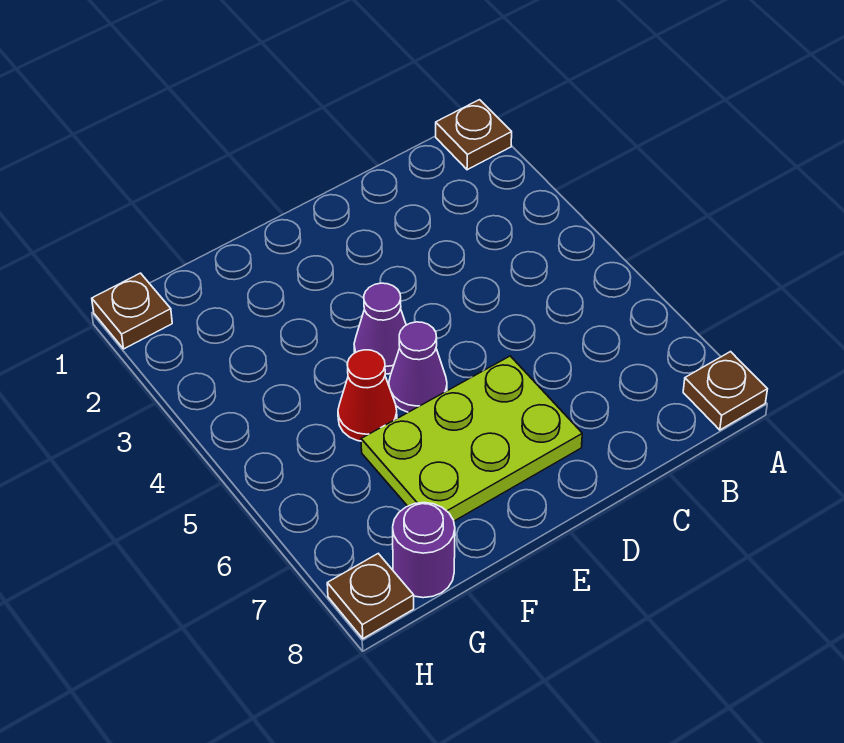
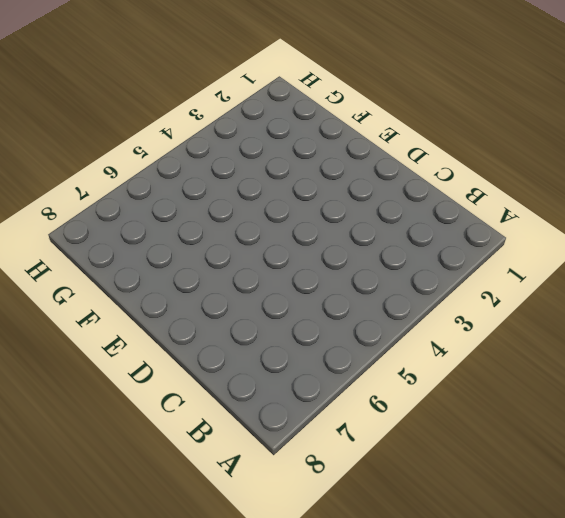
none -> brown plate A1 level 1
none -> brown plate A8 level 1

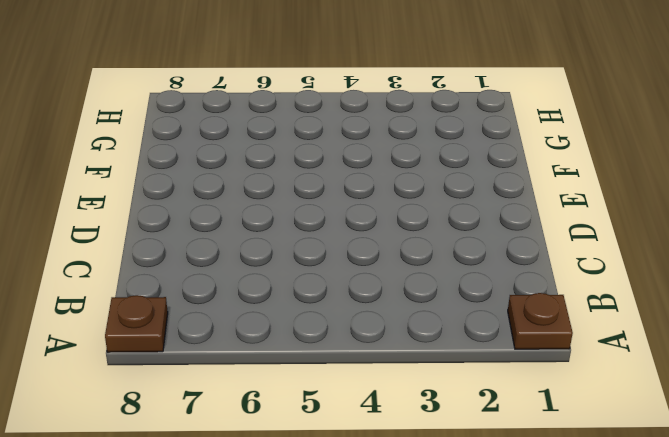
none -> lime plate D6:F7 level 1
none -> purple cone E4 level 1

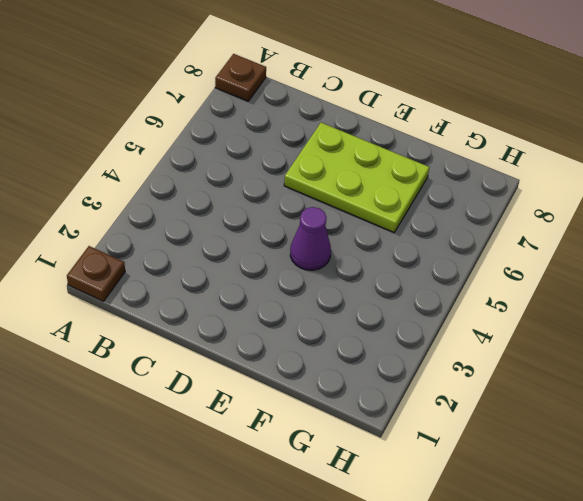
none -> purple cone E5 level 1
none -> red cone F5 level 1

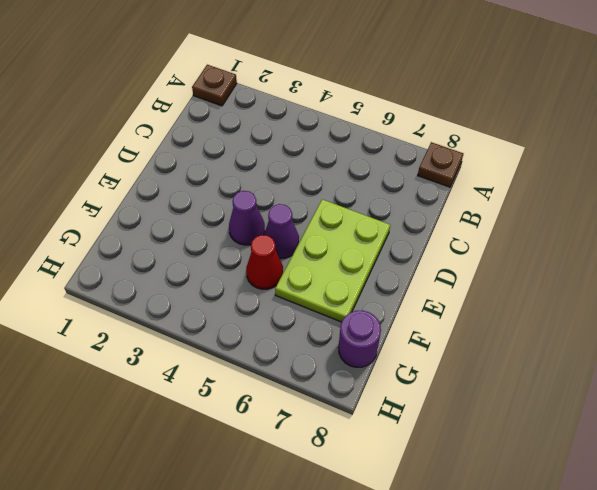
none -> brown plate H1 level 1
none -> brown plate H8 level 1

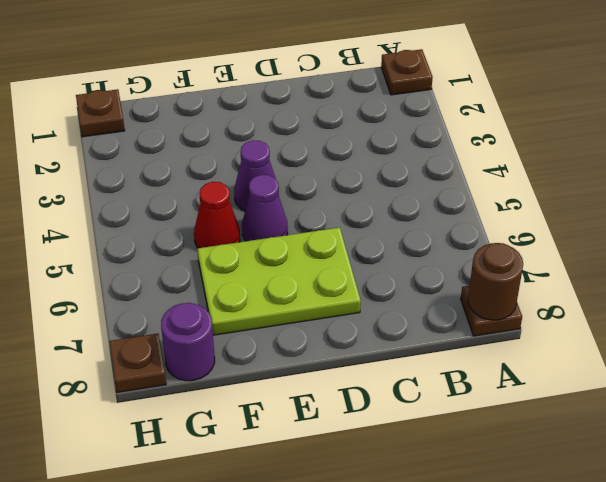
brown round brick A8 level 2 -> none

